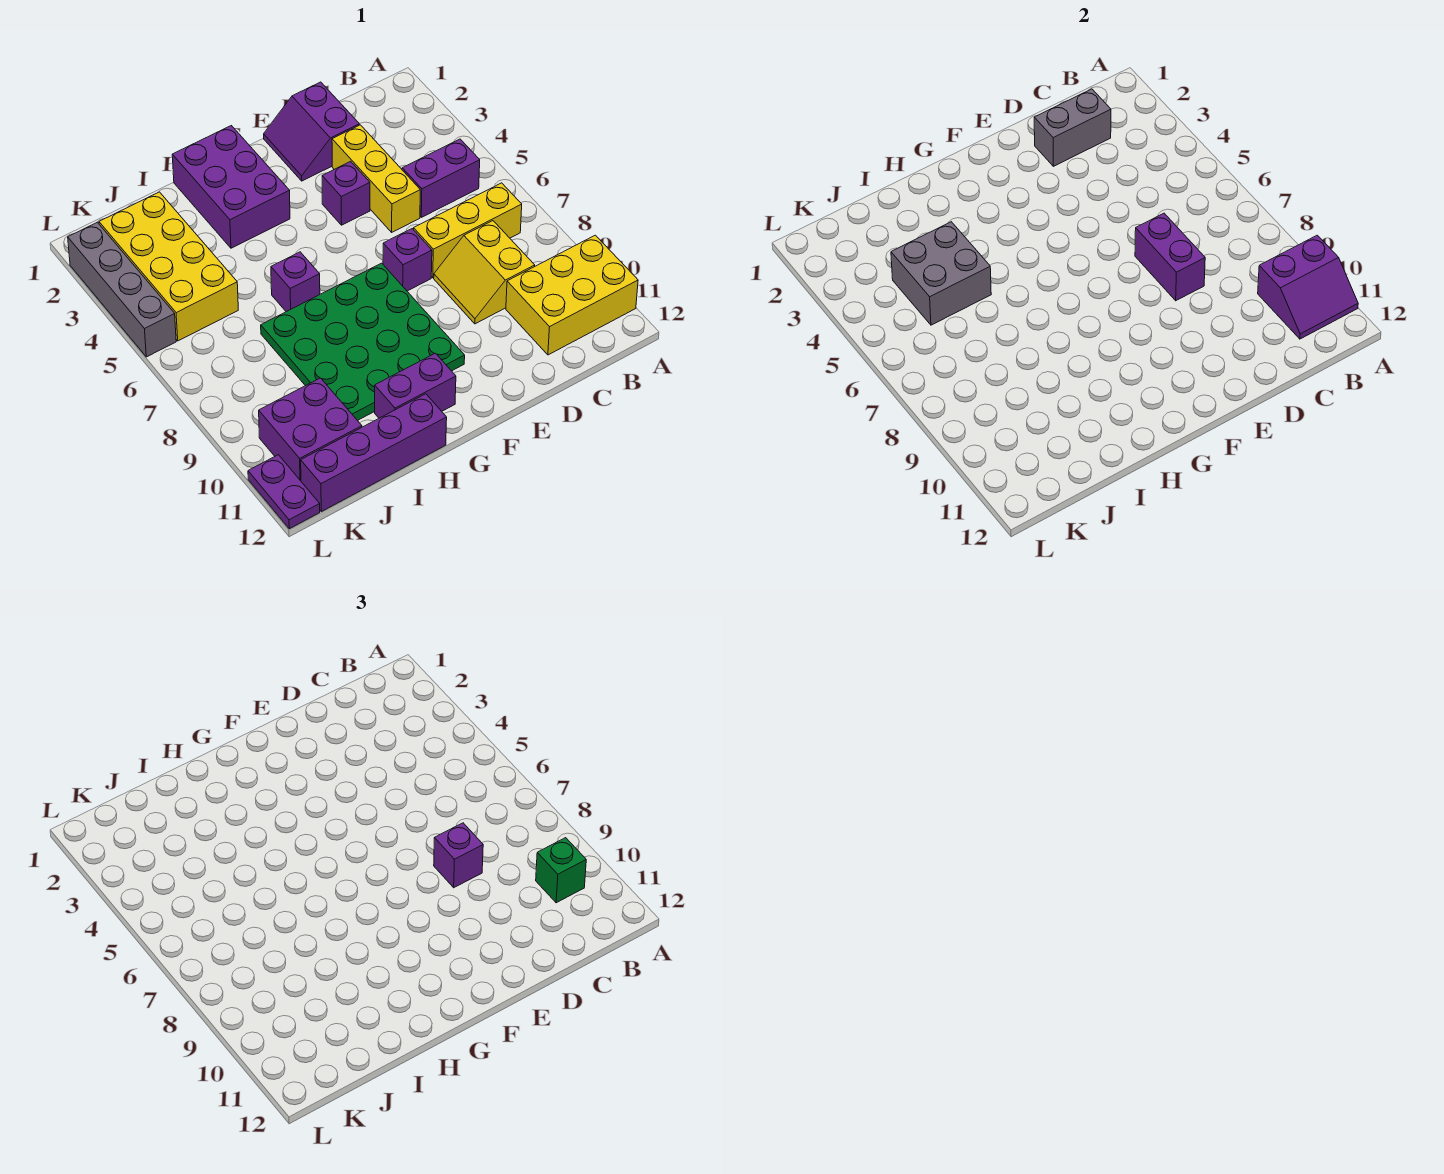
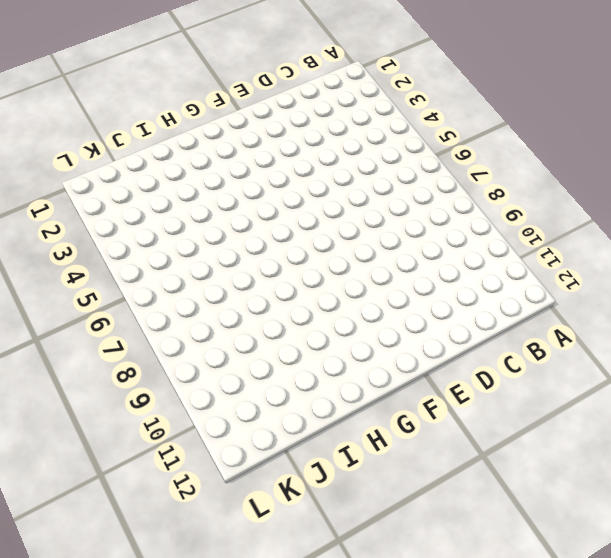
none -> yellow brick A10:C11 level 1
none -> purple brick B5:C5 level 1
none -> yellow brick B7:D7 level 1

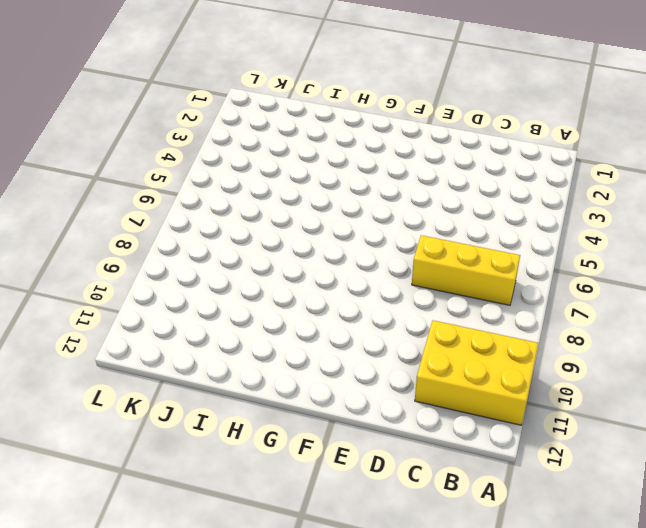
none -> purple brick B5:C5 level 1
none -> yellow slope C8:D9 level 1 top C
none -> purple slope D1:E2 level 1 top D

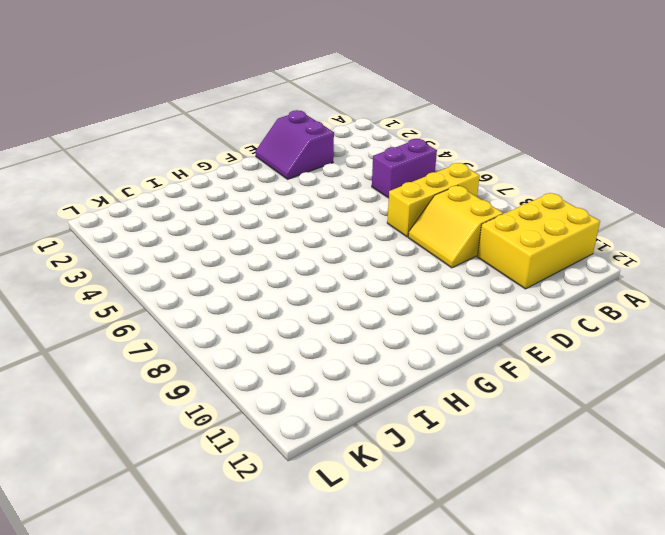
none -> yellow brick D3:D5 level 1
none -> purple brick E4 level 1
none -> purple brick E7 level 1

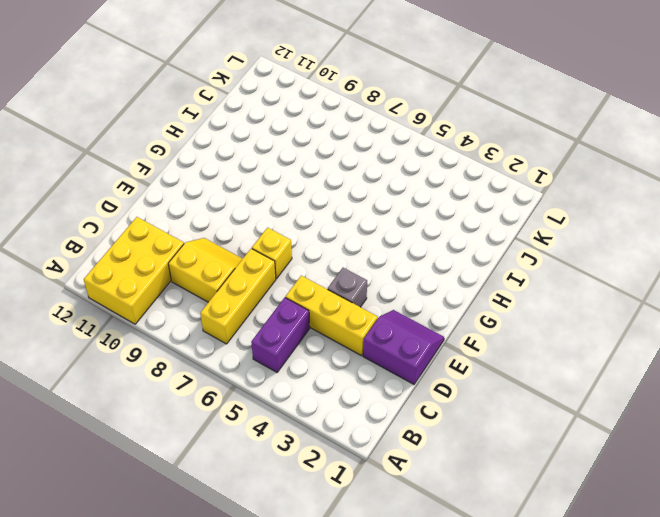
grey brick E4 level 1 -> purple brick E4 level 1
yellow brick E7 level 1 -> purple brick E7 level 1
none -> green plate F7:I10 level 1
none -> purple brick G1:H3 level 1
none -> purple brick G11:H11 level 1

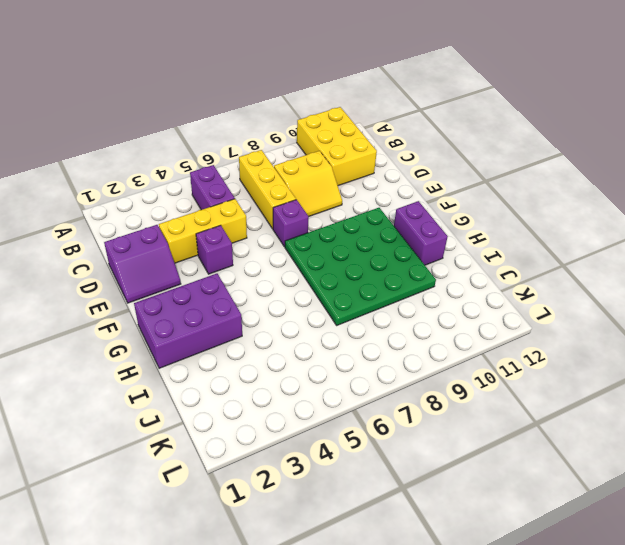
none -> purple brick H6 level 1
none -> purple brick H12:K12 level 1
none -> yellow brick J2:K5 level 1

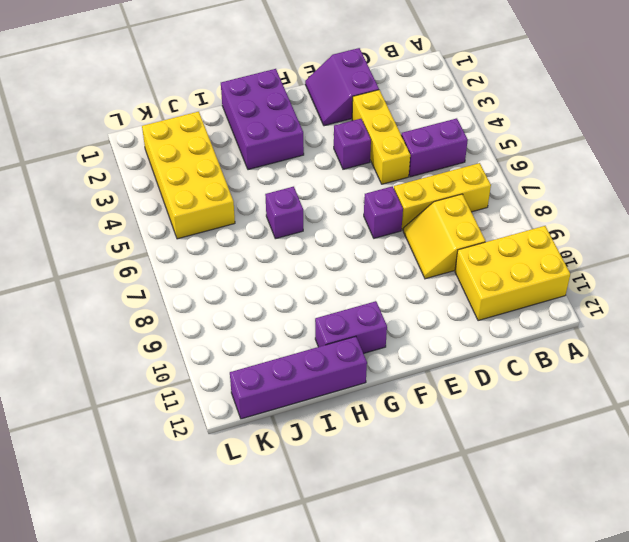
none -> green plate F7:I10 level 1
none -> purple brick J10:K11 level 1
none -> grey brick L2:L5 level 1

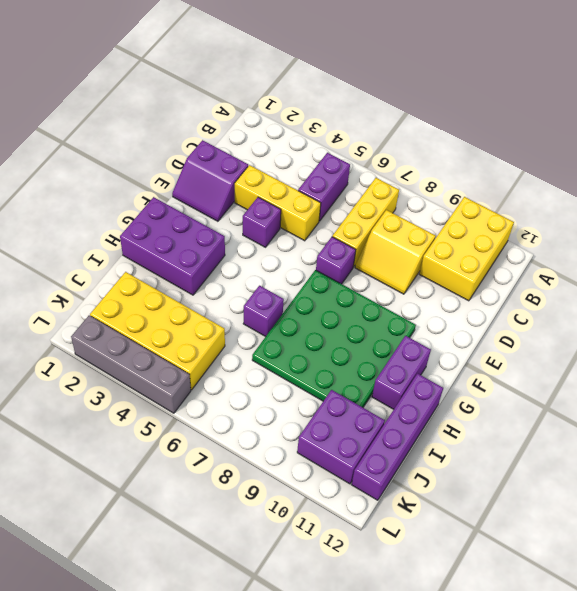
none -> purple plate L11:L12 level 1
none -> purple slope A10:B11 level 2 top 10
none -> grey brick C2:D2 level 2

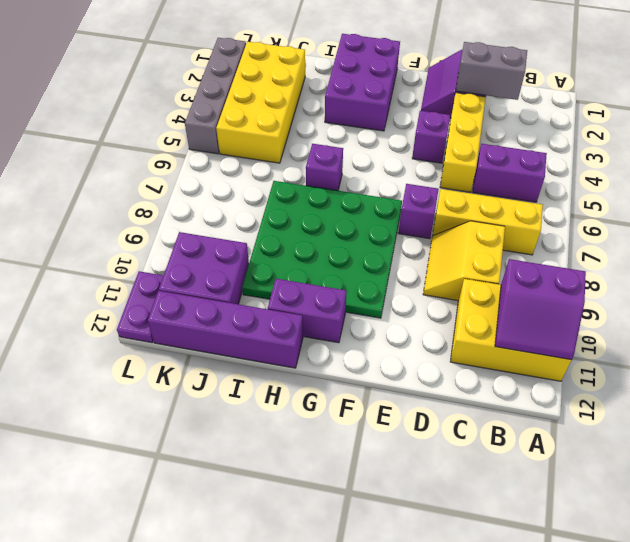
none -> purple brick D7:D8 level 2
none -> grey brick I4:J5 level 2
none -> green brick B10 level 3

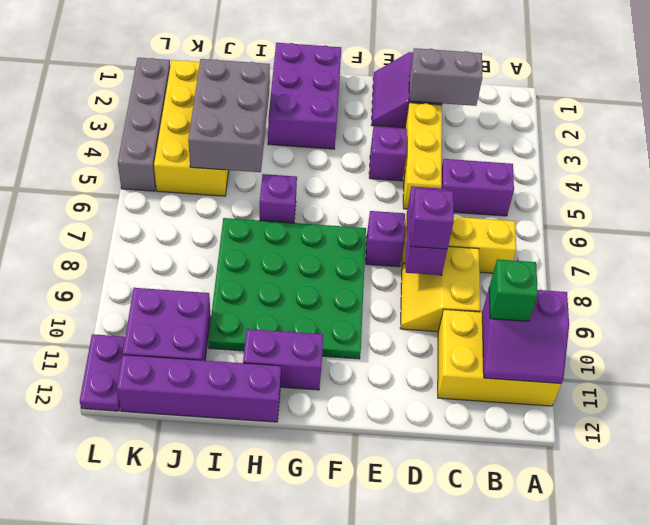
grey brick I3:J5 level 2 -> grey brick I4:J5 level 2

